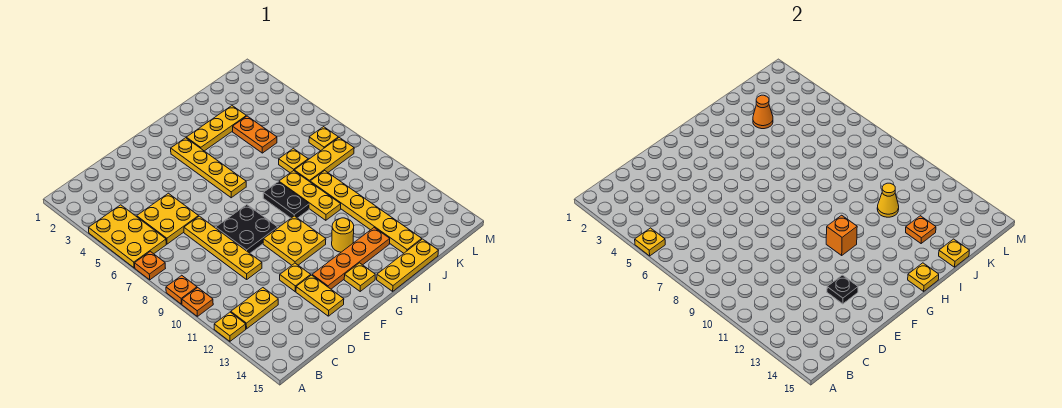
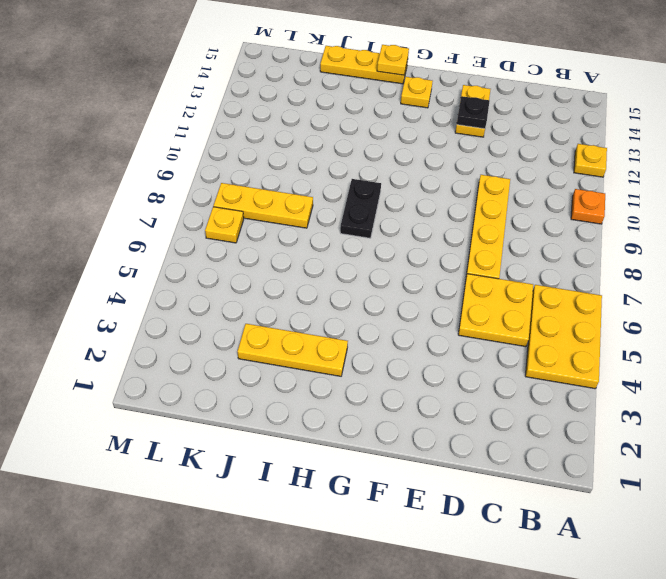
none -> orange plate A7 level 1
none -> orange plate A9 level 1
none -> yellow plate B12:C12 level 1
none -> black plate E8:F9 level 1

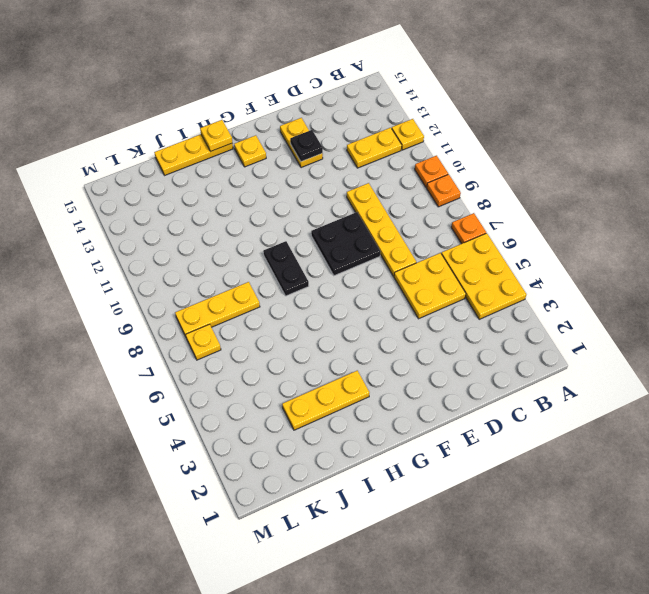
none -> yellow plate E12 level 1
none -> yellow plate F10:G11 level 1
none -> orange plate F13:I13 level 1
none -> yellow plate G3:G6 level 1

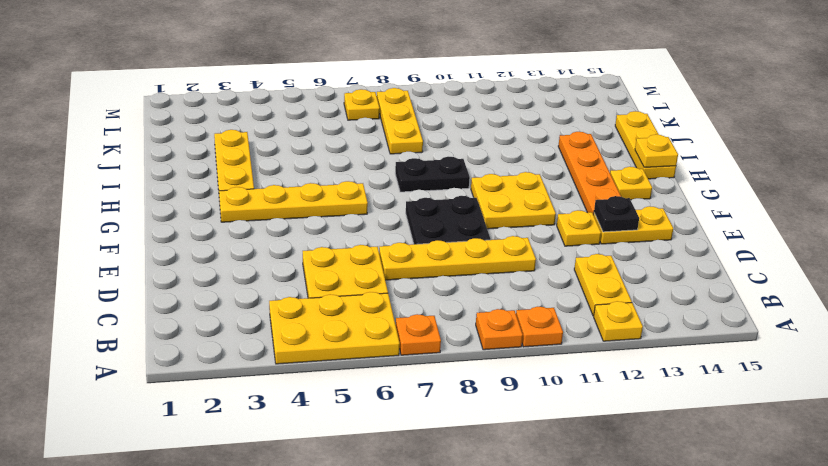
none -> yellow round brick H12 level 1
none -> yellow plate I8:I10 level 1
none -> orange plate J4:J5 level 1
none -> yellow plate J7 level 1

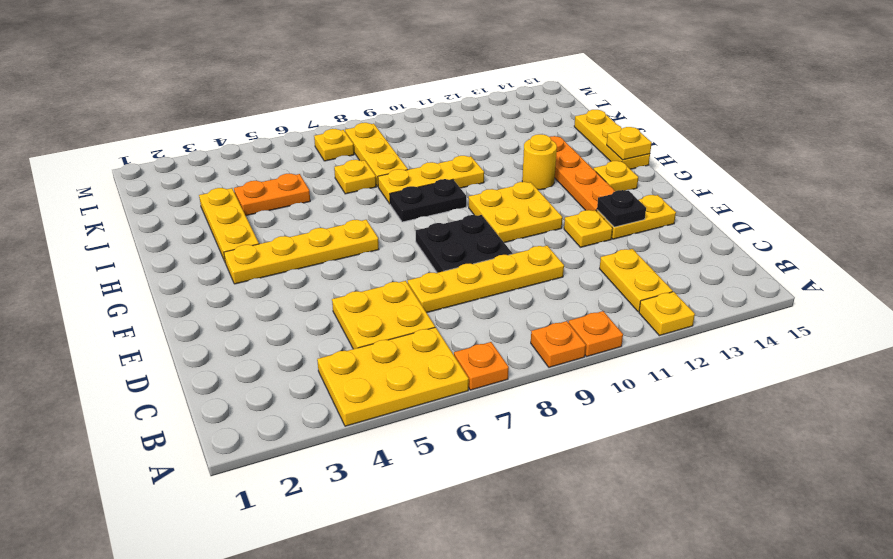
none -> yellow plate J9:J14 level 1
none -> yellow plate A5 level 2
none -> orange brick G11 level 2
none -> orange cone J3 level 2

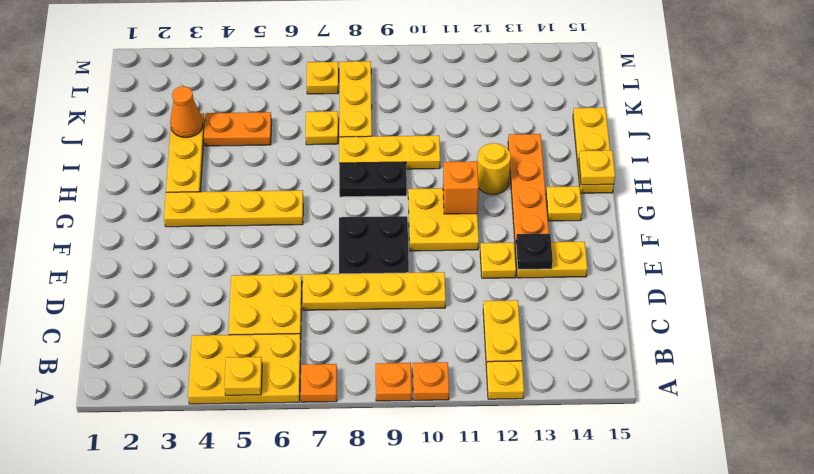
none -> yellow plate J9:J14 level 1
none -> yellow cone J11 level 2
none -> orange plate J13 level 2
none -> yellow plate J15 level 2

